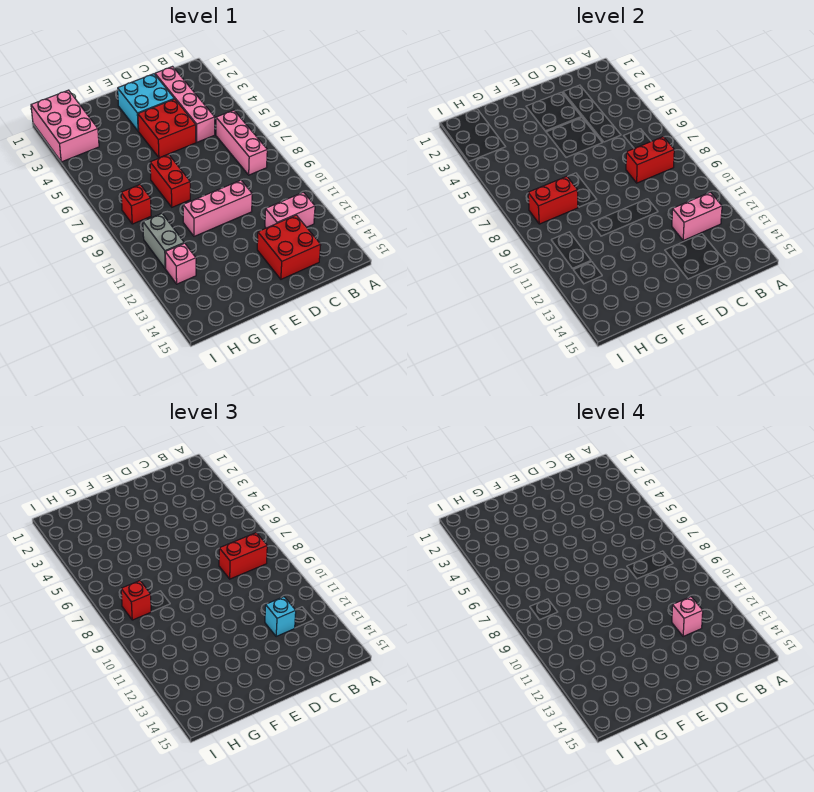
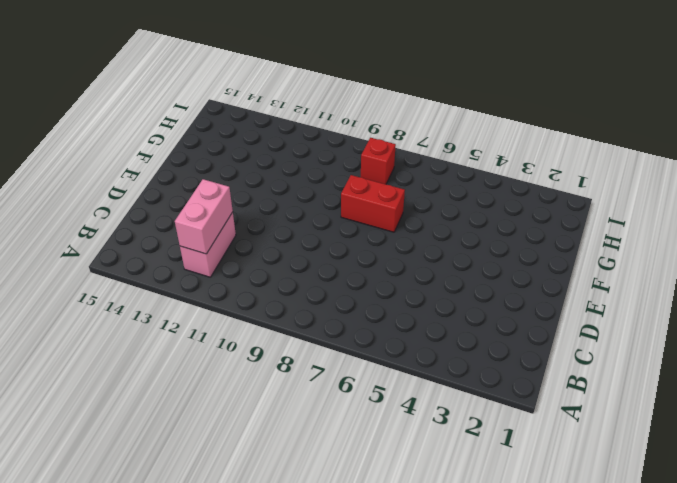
none -> pink brick B6:B8 level 1
none -> pink brick C2:C5 level 1
none -> red brick C13:D14 level 1

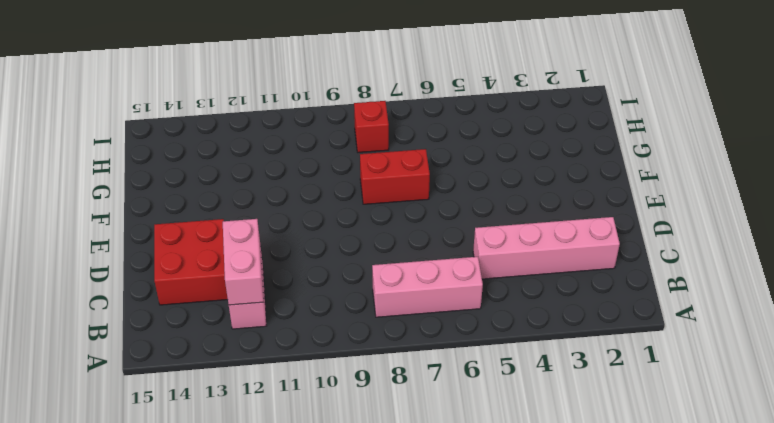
none -> cyan brick D2:E3 level 1
none -> red brick D4:E5 level 1
none -> pink brick D10:F10 level 1

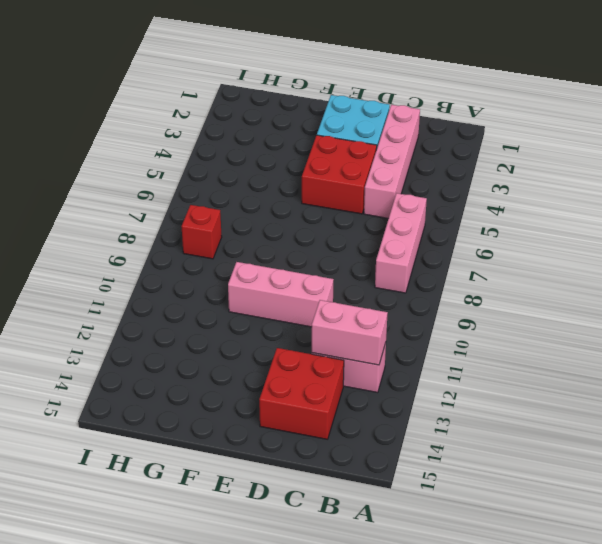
none -> red brick F7:F8 level 1
none -> pink brick H1:I3 level 1
none -> grey brick H10:H11 level 1

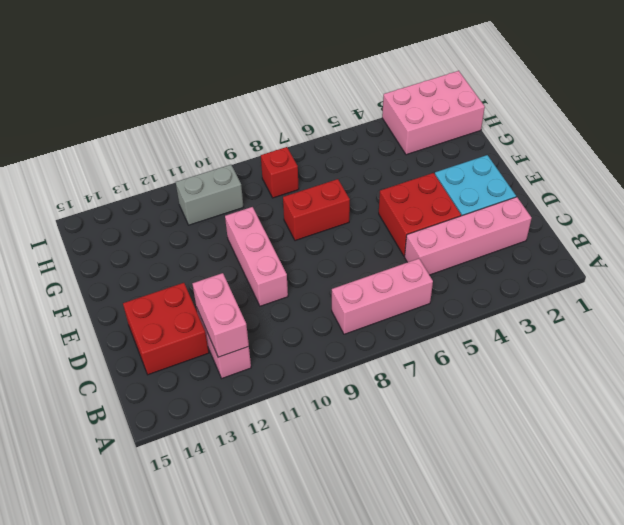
none -> pink brick H12 level 1
none -> red brick B8:C8 level 2
none -> red brick G8:H8 level 2

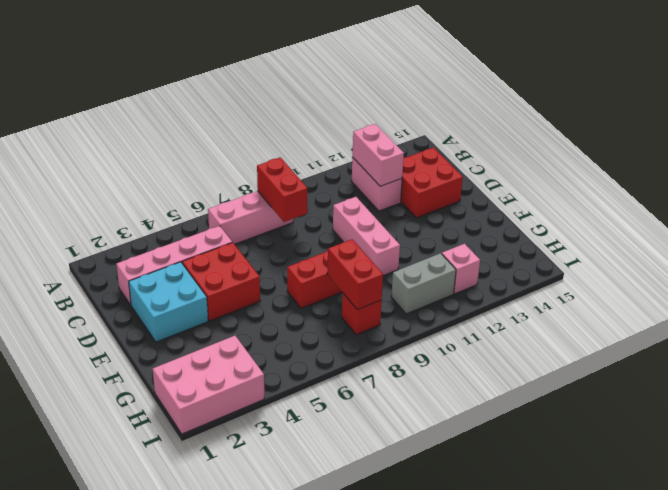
none -> red brick B8:C8 level 3
none -> cyan brick C12 level 3
none -> red brick H8 level 3

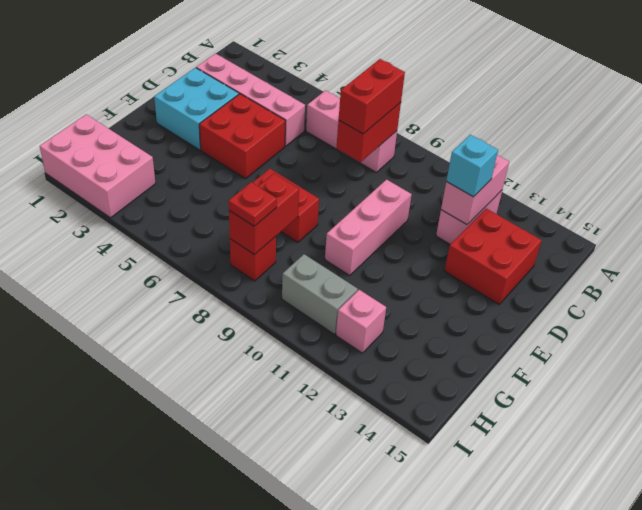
red plate H8 level 3 -> red brick H8 level 3
none -> pink brick C12 level 4

